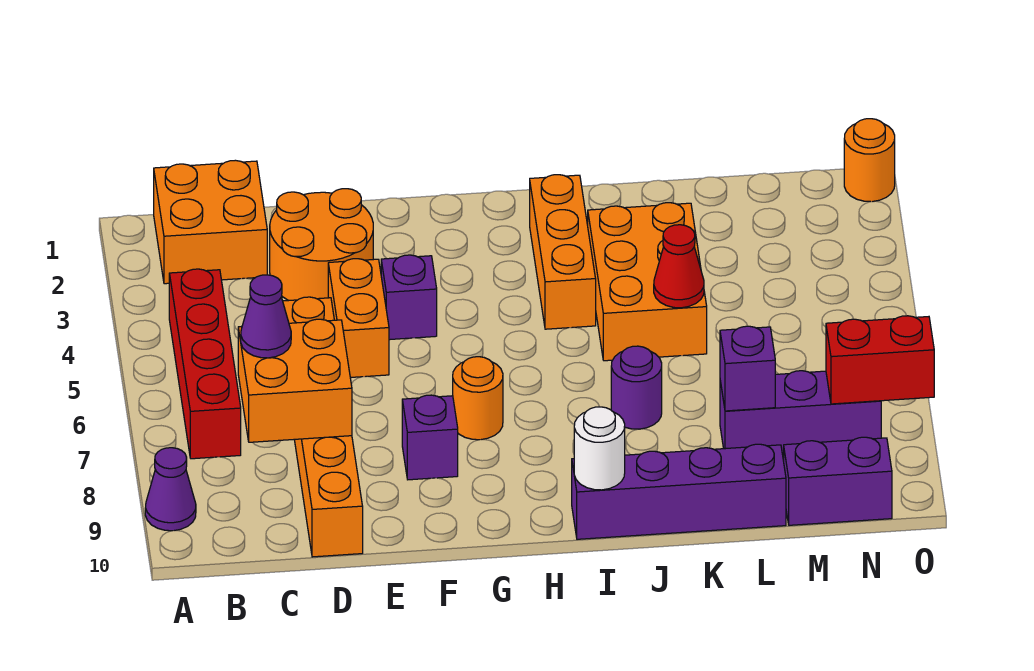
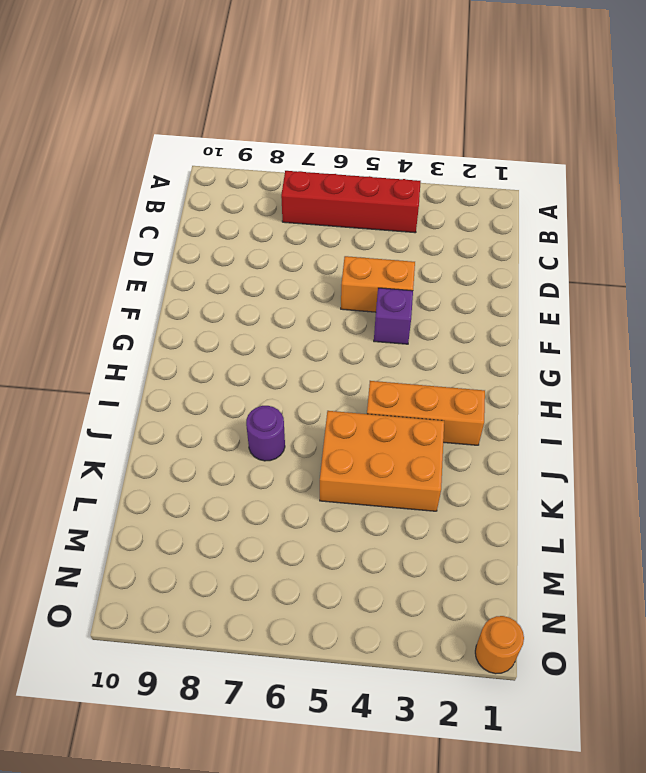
none -> purple cone A9 level 1
none -> orange brick B1:C2 level 1
none -> orange round brick D2:E3 level 1

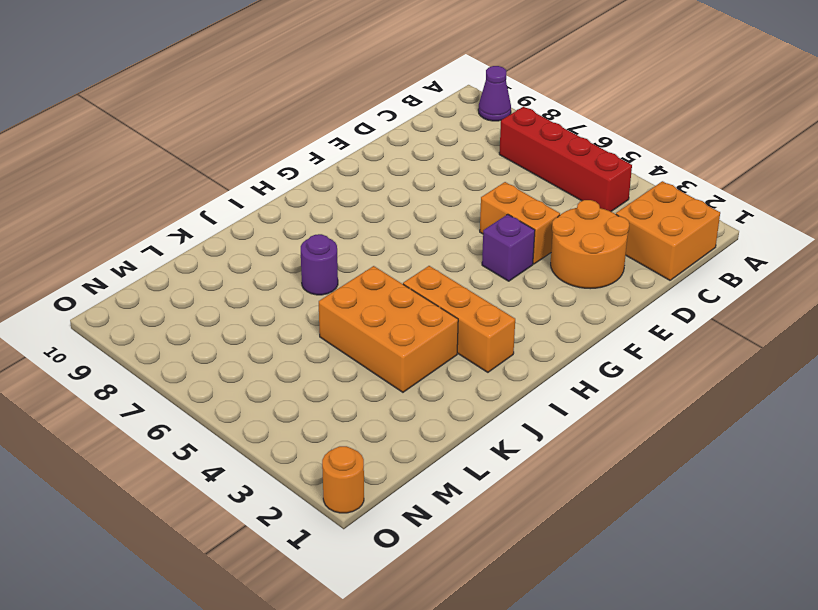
none -> orange brick D5:D10 level 1
none -> purple brick F8 level 1
none -> orange round brick G7 level 1

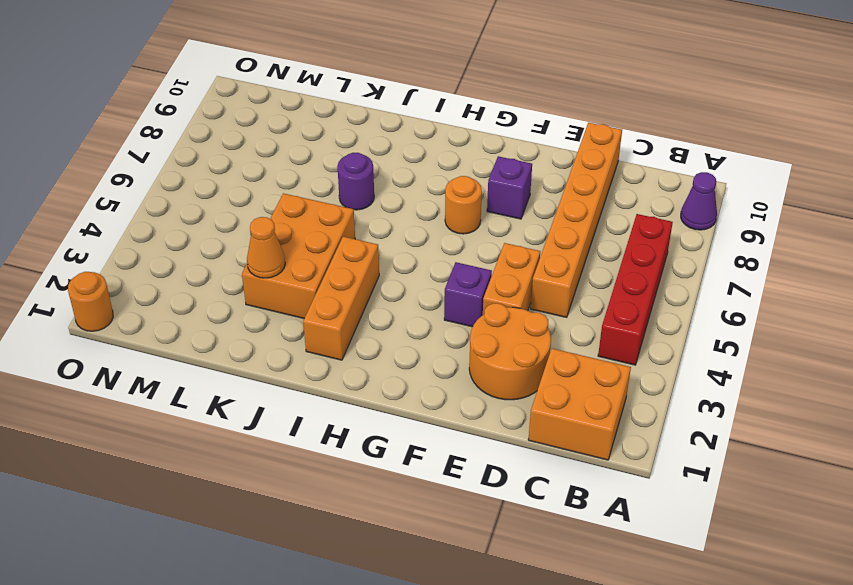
orange cone K3 level 2 -> none
none -> purple brick I10:L10 level 1
none -> purple brick L8:N8 level 1
none -> purple brick M10:N10 level 1

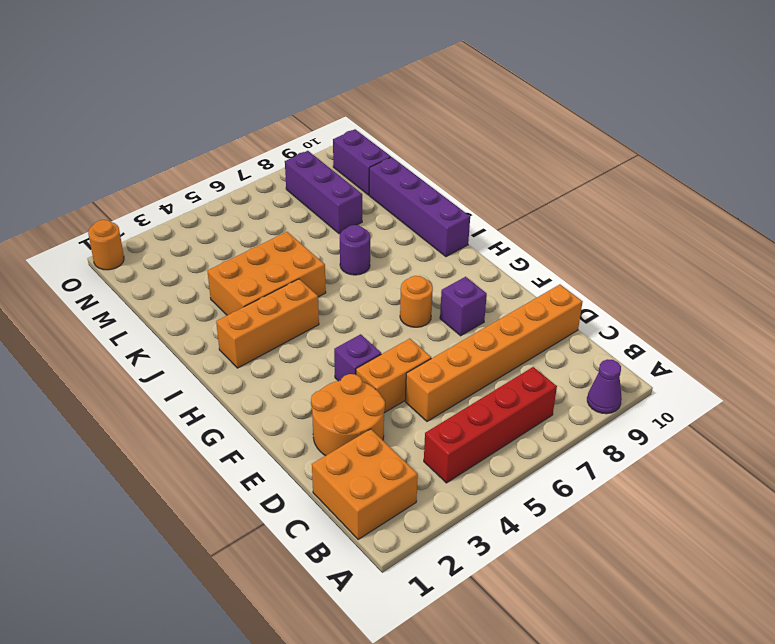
none -> orange brick C7:D8 level 2
none -> white round brick I10 level 2
none -> red cone K5 level 2

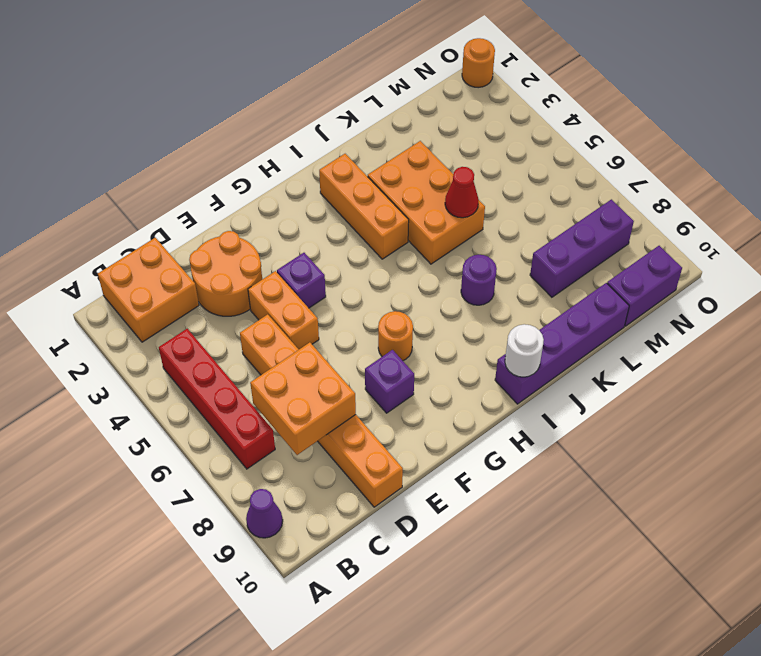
none -> purple brick L8 level 2
none -> red brick N8:O8 level 2
none -> purple cone C7 level 3

